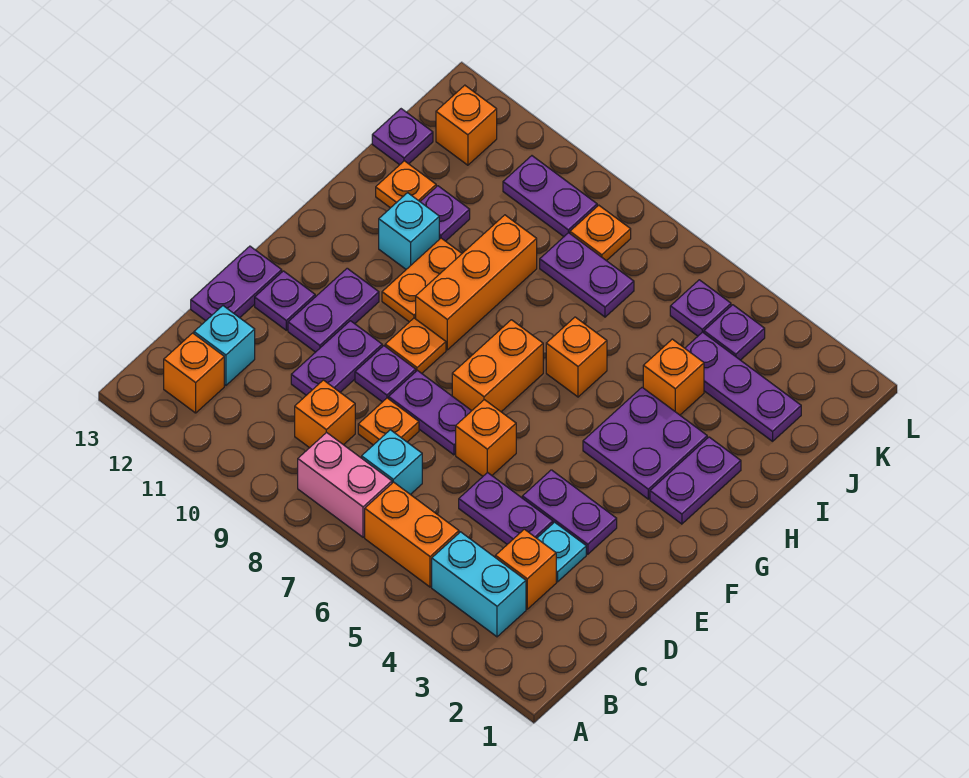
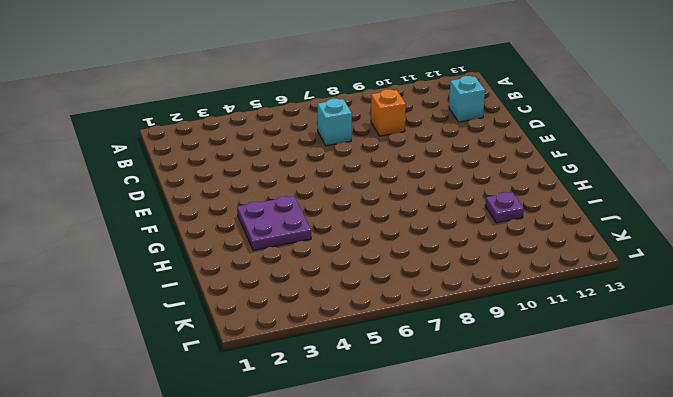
none -> cyan brick B3:B4 level 1
none -> orange brick B5:B6 level 1
none -> pink brick B7:B8 level 1
none -> orange brick B12 level 1

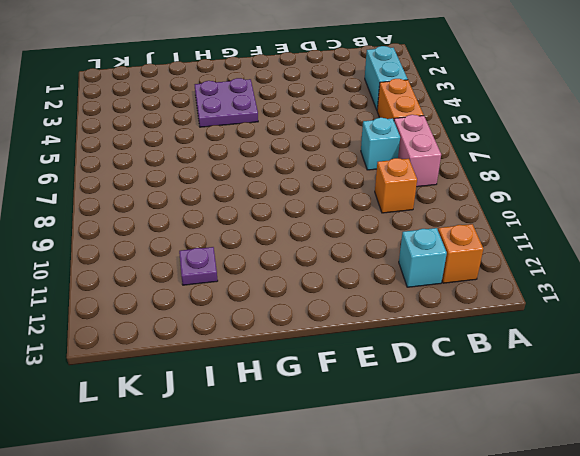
none -> orange brick C3 level 1
none -> cyan plate D3 level 1
none -> purple plate D4:D5 level 1
none -> orange plate D8 level 1

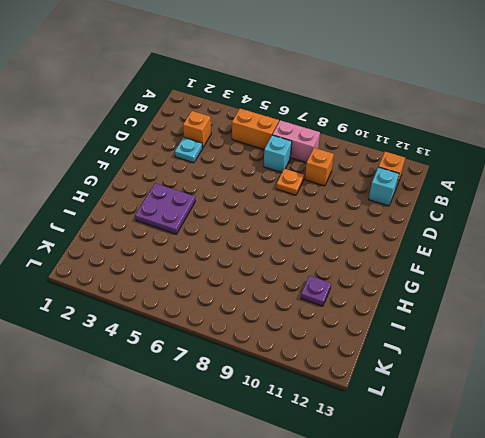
none -> cyan brick B3:B4 level 1
none -> purple plate D4:D5 level 1
none -> purple plate D10:E10 level 1
none -> purple plate D13:E13 level 1

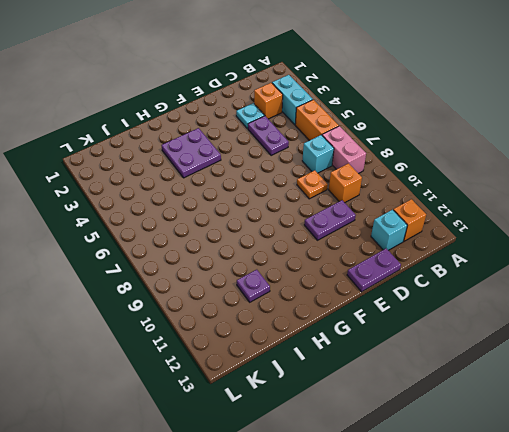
none -> purple plate E3:E4 level 1
none -> orange brick E6 level 1
none -> purple plate E7:E8 level 1
none -> purple plate E9 level 1

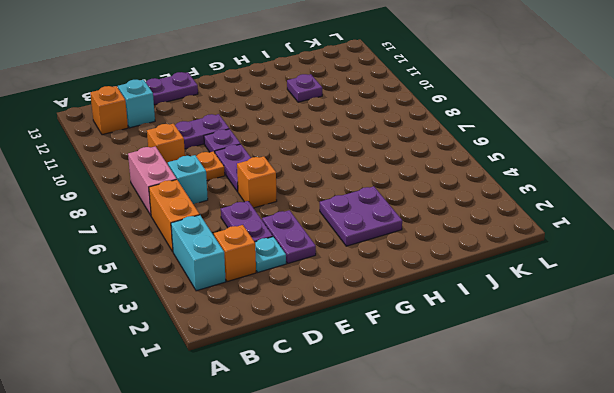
none -> purple plate E11:F11 level 1
none -> purple plate E12 level 1
none -> orange brick F7:G7 level 1
none -> orange plate F9 level 1

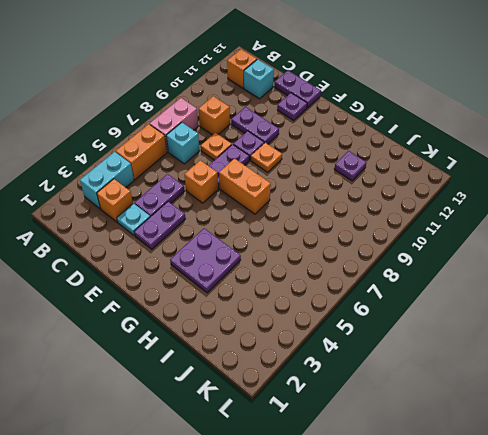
none -> purple plate E11:F11 level 1
none -> purple plate G2:H2 level 1
none -> orange brick G9:I9 level 1
none -> orange plate G10:H10 level 1

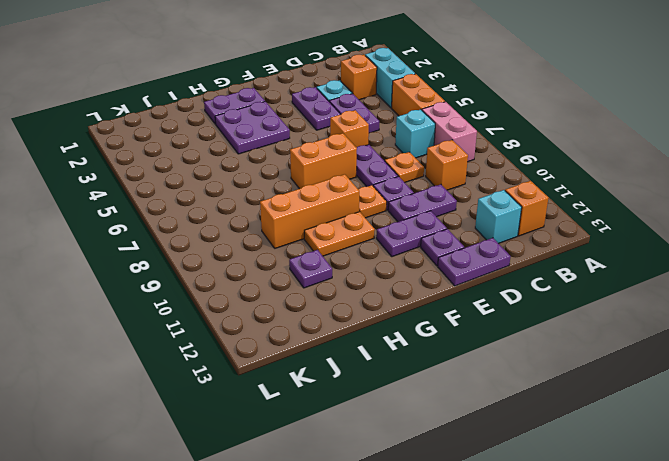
none -> orange brick H6 level 1
none -> cyan brick H11 level 1
none -> orange brick I4 level 1
none -> orange plate I12 level 1

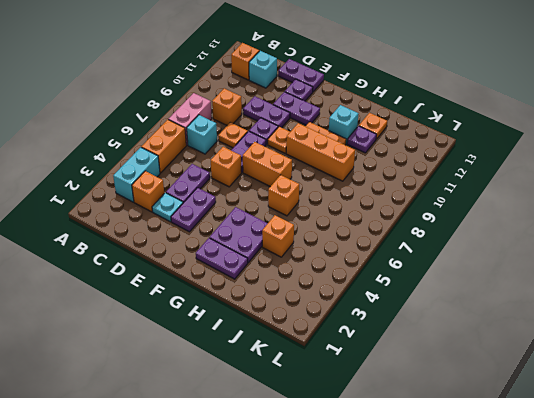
none -> purple plate J2:J4 level 1
none -> purple plate J7:J8 level 1
none -> purple plate J13 level 1
none -> purple plate K4 level 1

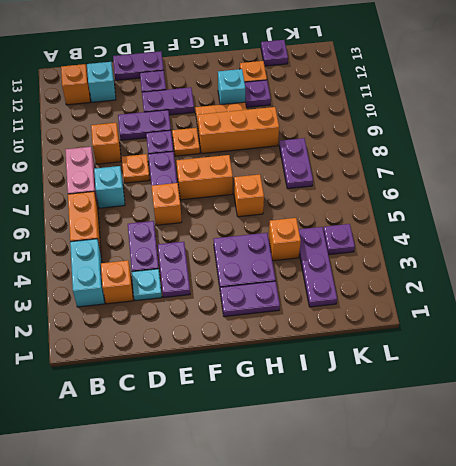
none -> purple plate K5 level 1
none -> orange plate K8 level 1
none -> purple plate K9:K10 level 1
none -> orange brick K12 level 1

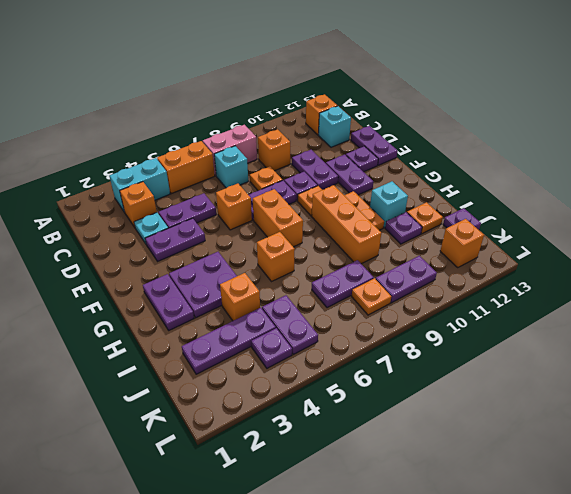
purple plate J5:K5 level 1 -> purple plate K5 level 1

